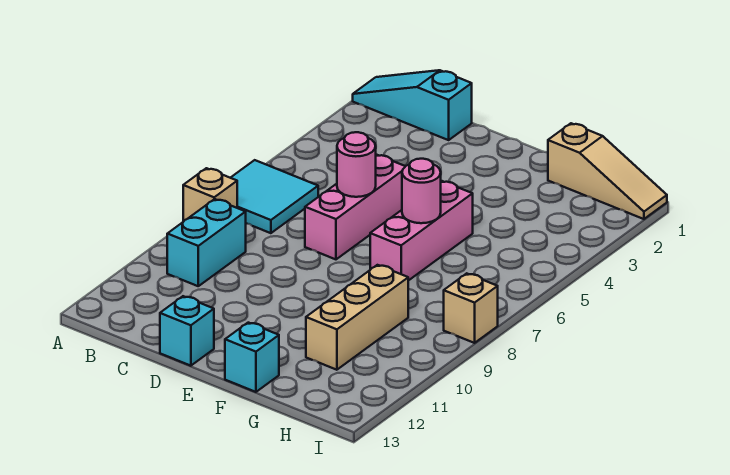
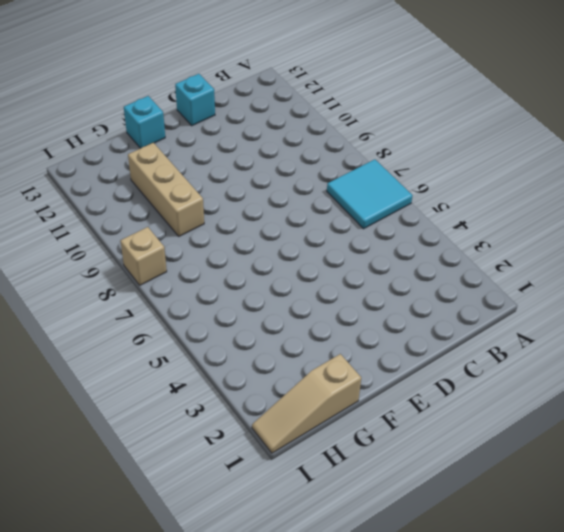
none -> cyan slope A1:C1 level 1 top C
none -> tan brick A8 level 1
none -> cyan brick B9:B10 level 1

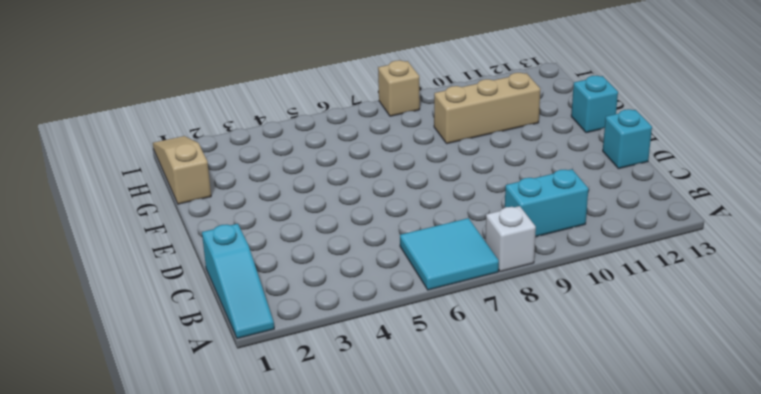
white brick A8 level 1 -> tan brick A8 level 1
none -> pink brick D5:D7 level 1
none -> pink brick F5:F7 level 1
none -> pink round brick D6 level 2

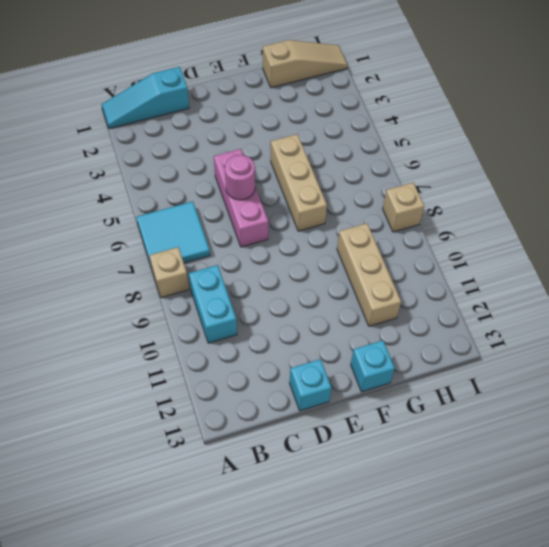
tan brick F5:F7 level 1 -> pink brick F5:F7 level 1
none -> pink round brick F6 level 2

